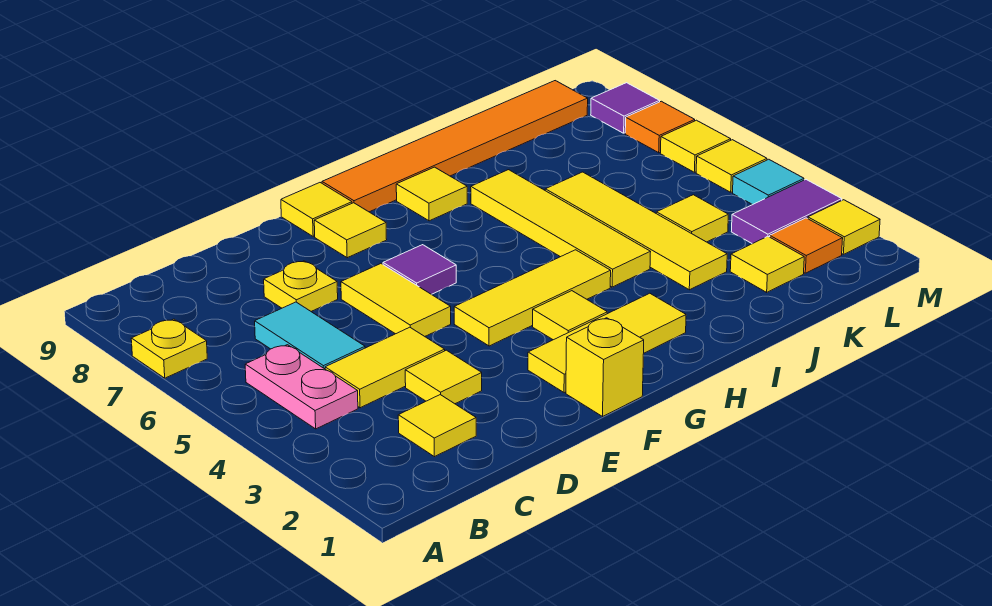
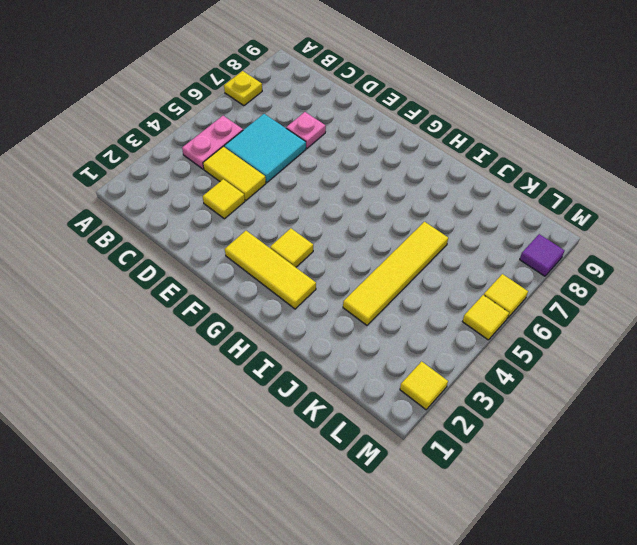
cyan tile C5:D6 level 1 -> cyan tile C5:C6 level 1
pink plate D7 level 1 -> yellow plate D7 level 1
none -> yellow tile C2 level 1
none -> yellow tile E5:E6 level 1
none -> yellow brick F1 level 1

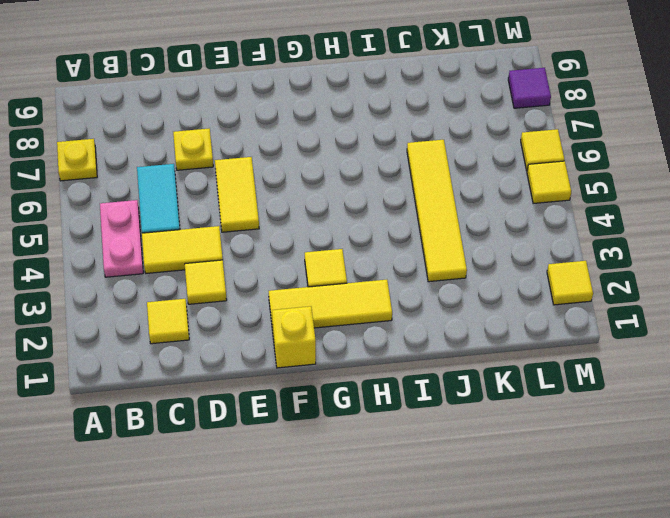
none -> yellow tile F4:H4 level 1
none -> purple tile F6 level 1
none -> yellow tile F8 level 1

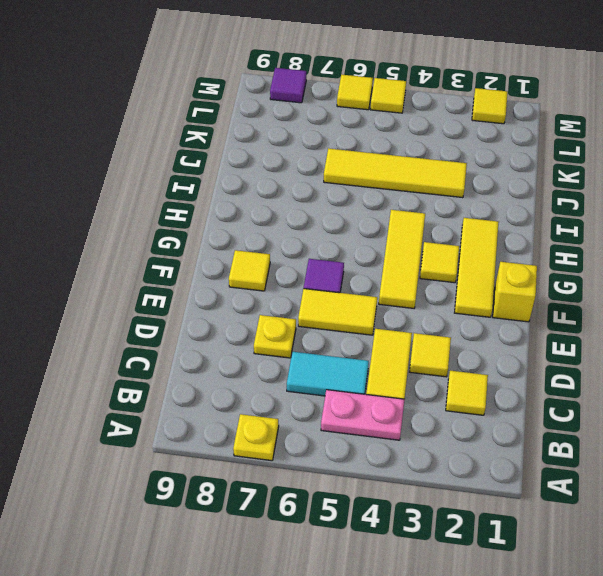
none -> yellow tile F9 level 1
none -> orange tile G9:L9 level 1
none -> yellow tile H8 level 1

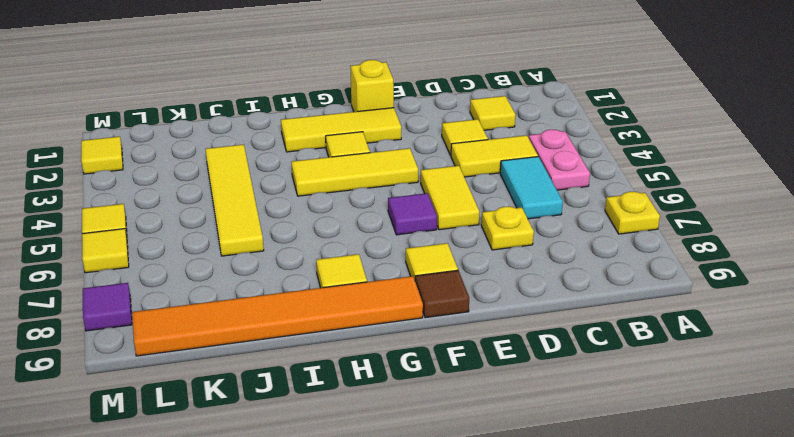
brown tile F9 level 1 -> yellow tile F9 level 1
none -> yellow tile I4:I7 level 1
none -> yellow tile K2 level 1
none -> yellow tile K4 level 1

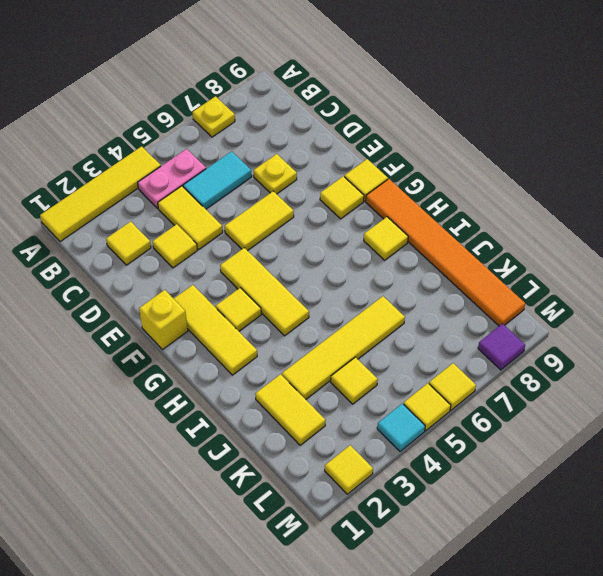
yellow tile A1:A4 level 1 -> yellow tile I4:I7 level 1
yellow tile J2:K2 level 1 -> yellow tile K2 level 1
none -> purple tile F6 level 1
none -> orange tile L2 level 1
none -> purple tile L3:M3 level 1

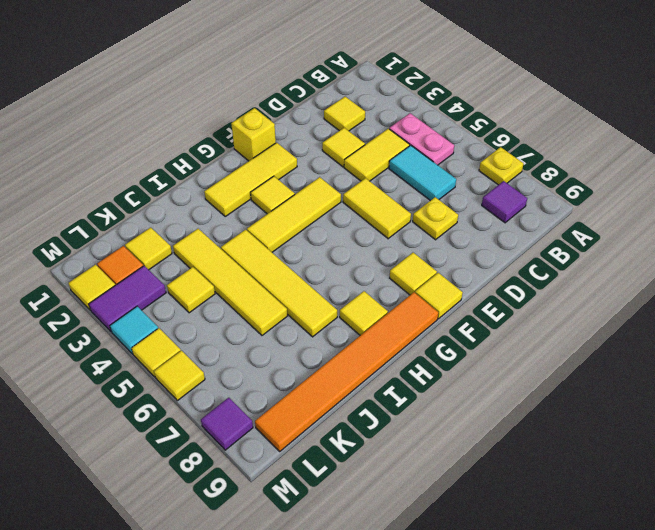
purple tile B8 level 1 -> purple tile F6 level 1
none -> orange tile M7 level 1

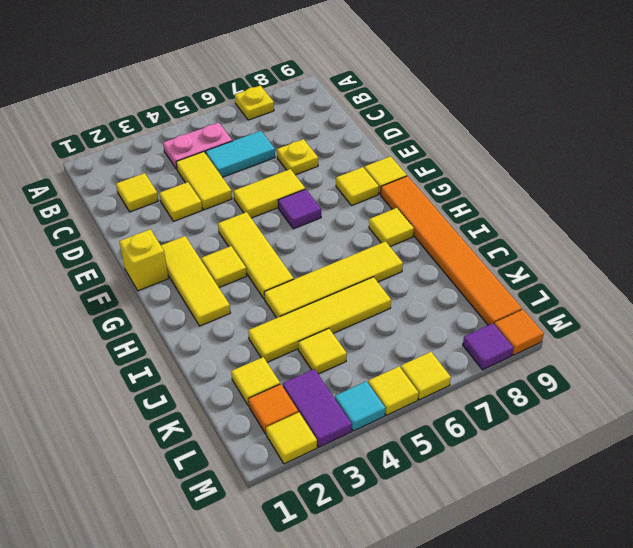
orange tile M9 level 1 -> orange tile M7 level 1

